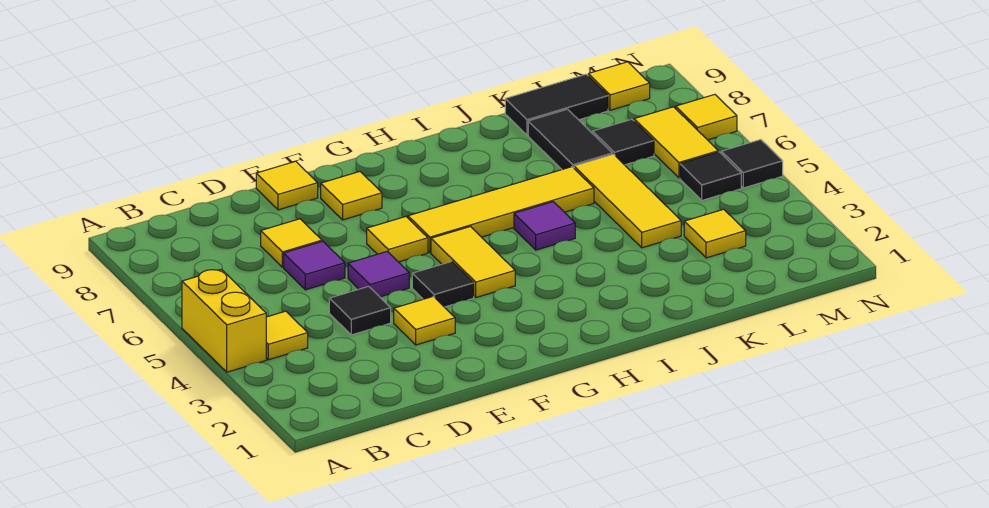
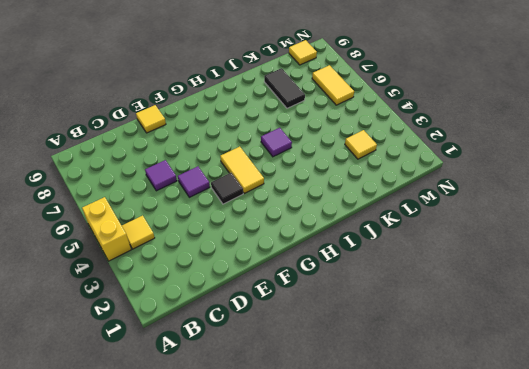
none -> black tile D4 level 1
none -> yellow tile D7 level 1
none -> yellow tile E3 level 1

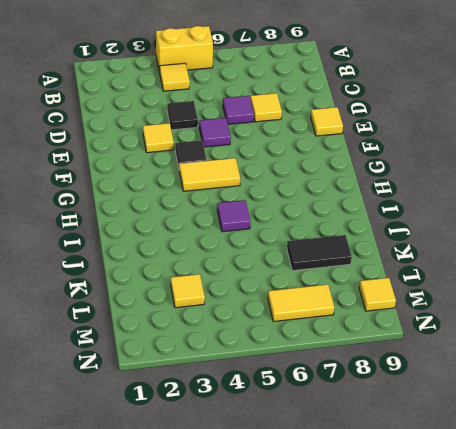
none -> yellow tile F6 level 1
none -> yellow tile F8 level 1
none -> yellow tile G6:J6 level 1

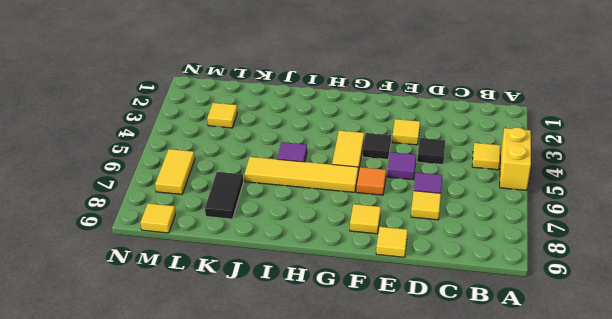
orange tile F6 level 1 -> yellow tile F6 level 1
none -> yellow tile K4:K6 level 1
none -> black tile K9:L9 level 1
none -> black tile L7 level 1

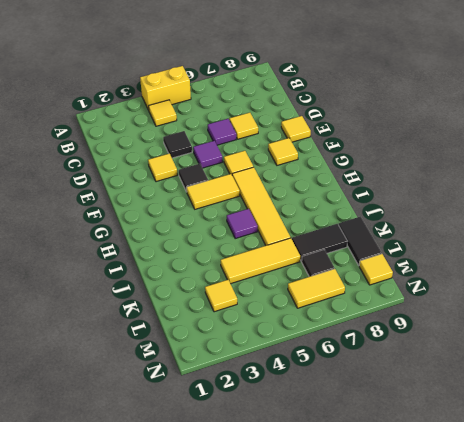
none -> black tile M5 level 1
none -> black tile N5 level 1
none -> yellow tile N7 level 1

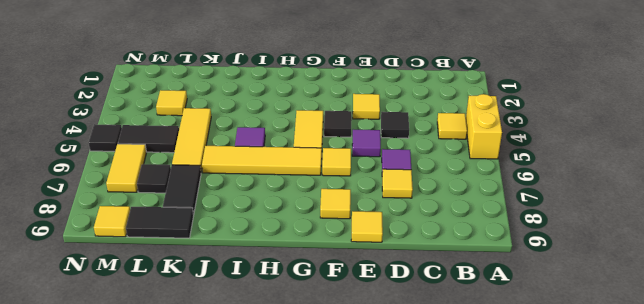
black tile L5:M5 level 1 -> black tile M5 level 1
none -> yellow tile N7 level 1

